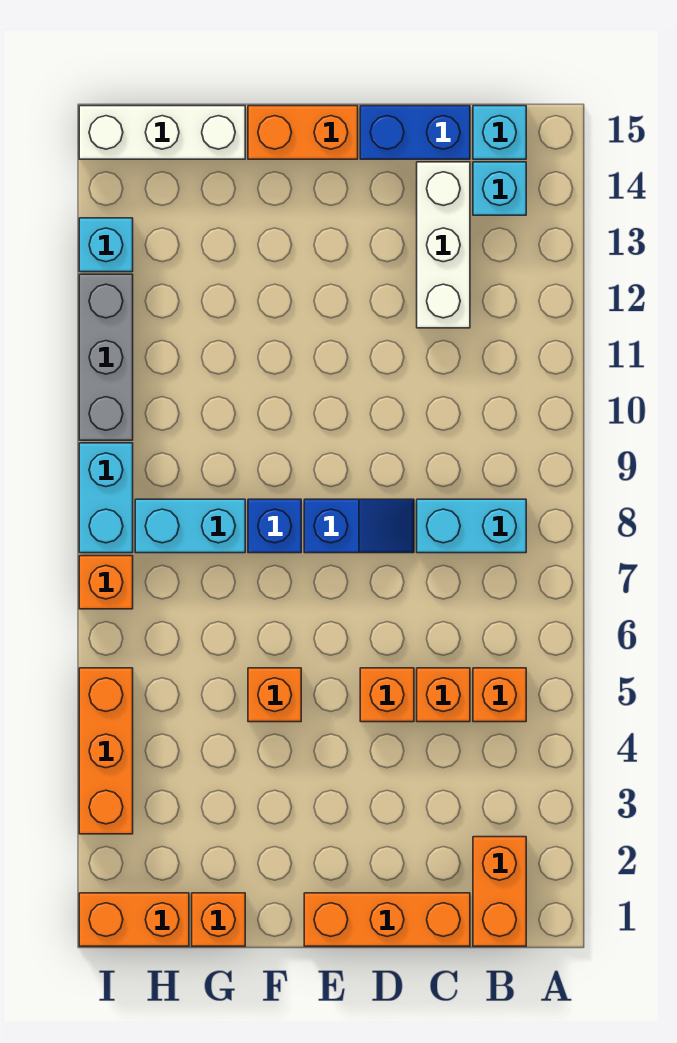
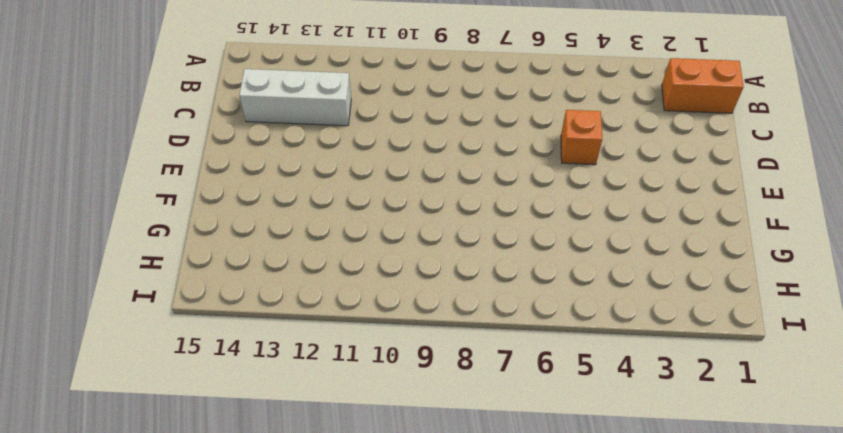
none -> orange brick B5 level 1
none -> cyan brick B8:C8 level 1
none -> cyan brick B14 level 1

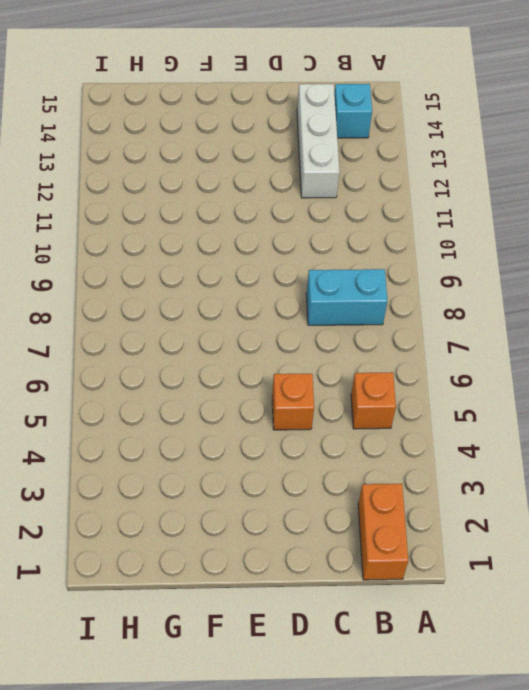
none -> cyan brick B15 level 1
none -> orange brick C1:E1 level 1
none -> orange brick C5 level 1

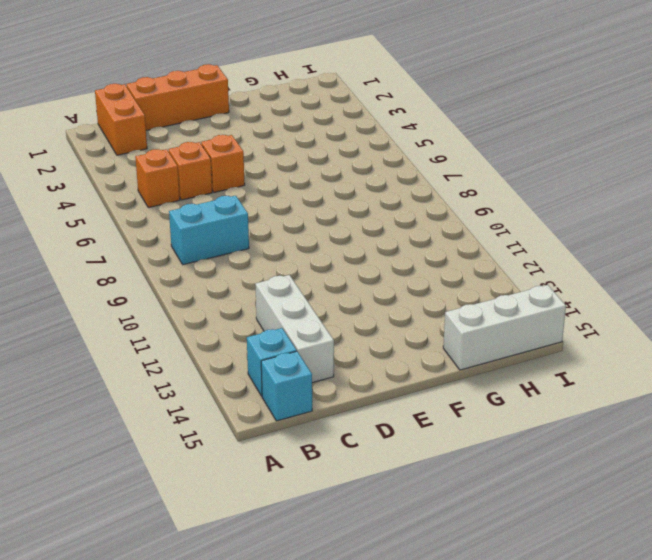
none -> blue brick C15:D15 level 1
none -> blue slope D8:E8 level 1 top E
none -> orange brick E15:F15 level 1

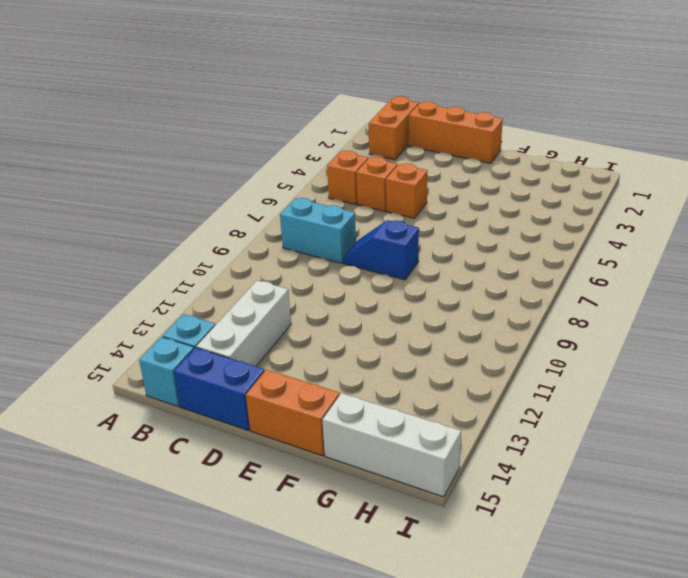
none -> orange brick F5 level 1
none -> blue brick F8 level 1
none -> orange brick G1 level 1

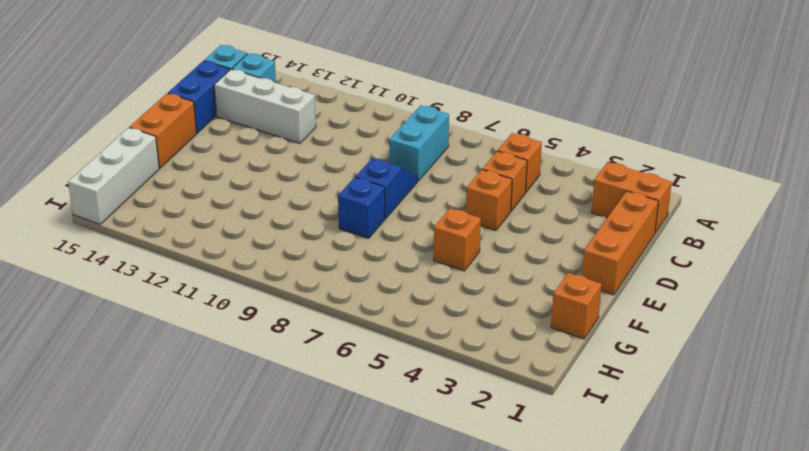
none -> cyan brick G8:H8 level 1
none -> orange brick H1:I1 level 1
none -> orange brick I3:I5 level 1

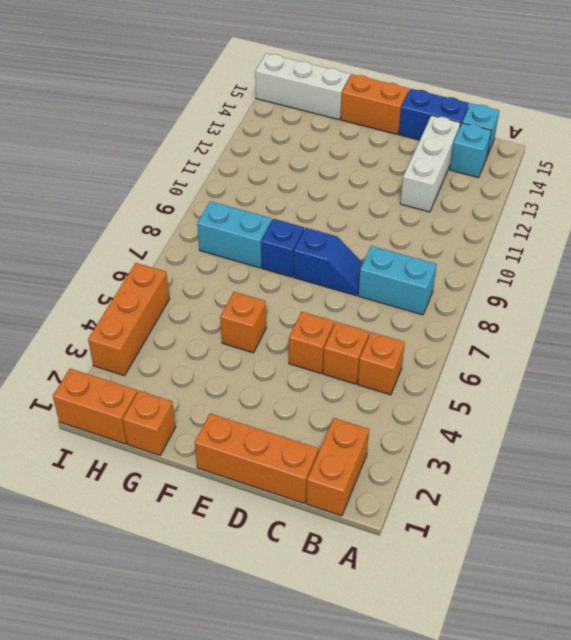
none -> orange brick I7 level 1
none -> cyan brick I8:I9 level 1
none -> grey brick I10:I12 level 1

